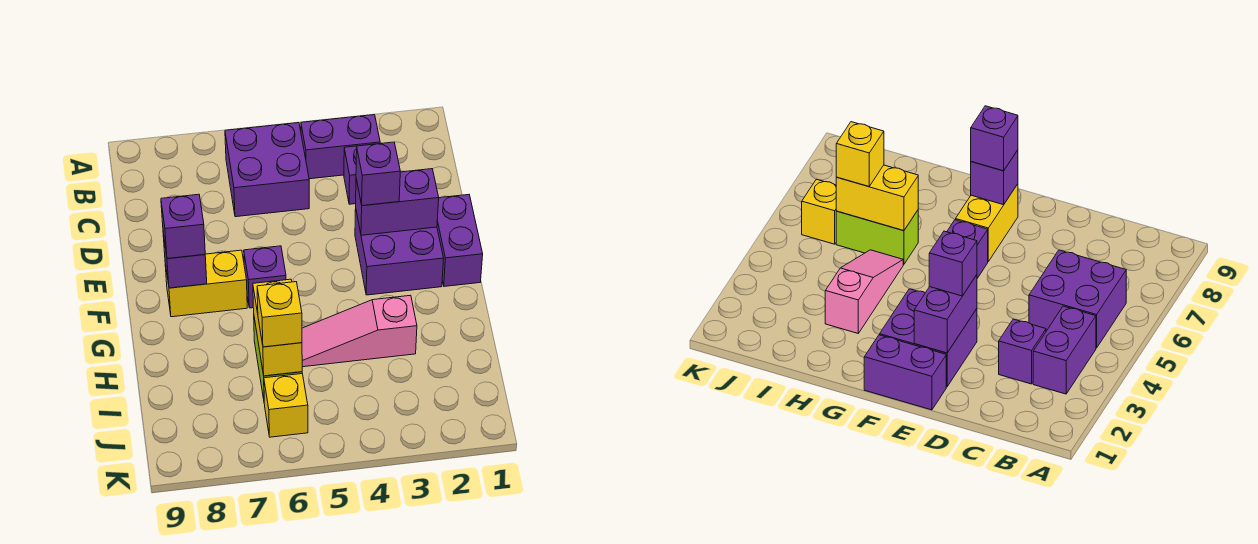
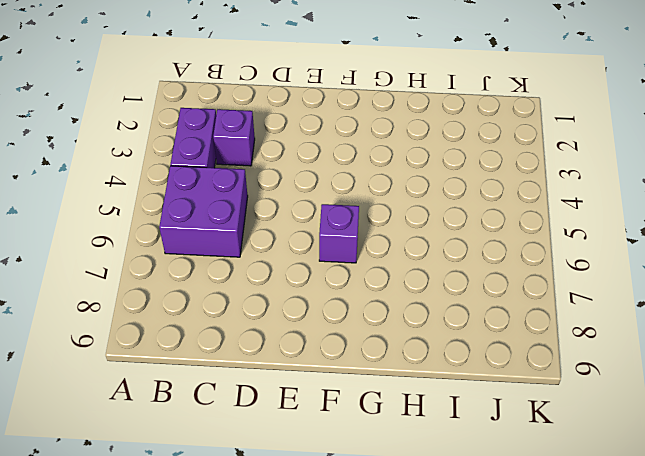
none -> purple brick E1:F1 level 1
none -> purple brick E2:F3 level 1
none -> yellow brick F7:F8 level 1

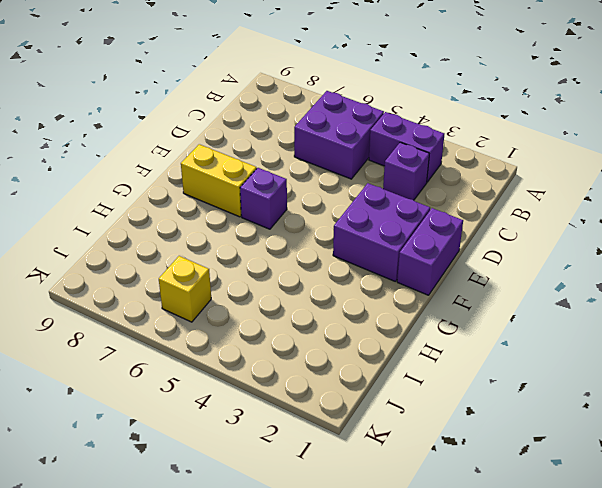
none -> pink slope H3:H5 level 1 top 3
none -> lime brick H6:I6 level 1
none -> purple brick E2:E3 level 2

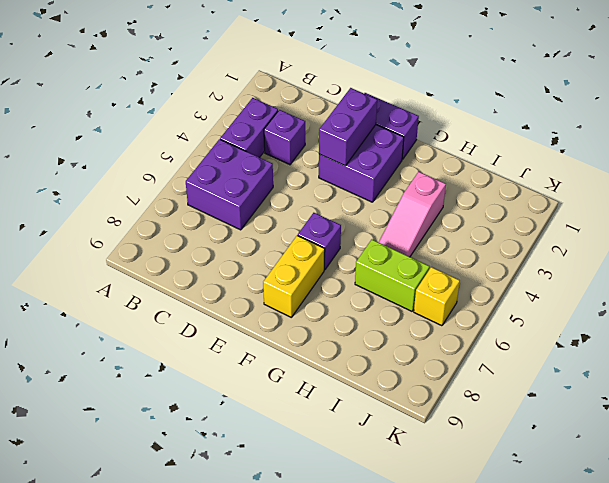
none -> purple brick F8 level 2
none -> yellow brick H6:I6 level 2
none -> purple brick E3 level 3

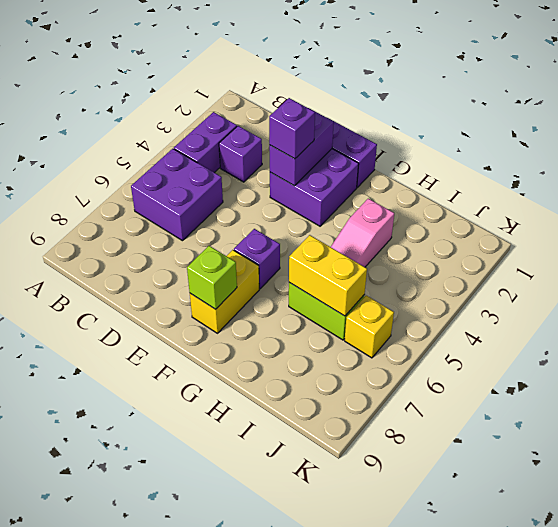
lime brick F8 level 2 -> purple brick F8 level 2
none -> purple brick F8 level 3
none -> yellow brick I6 level 3

